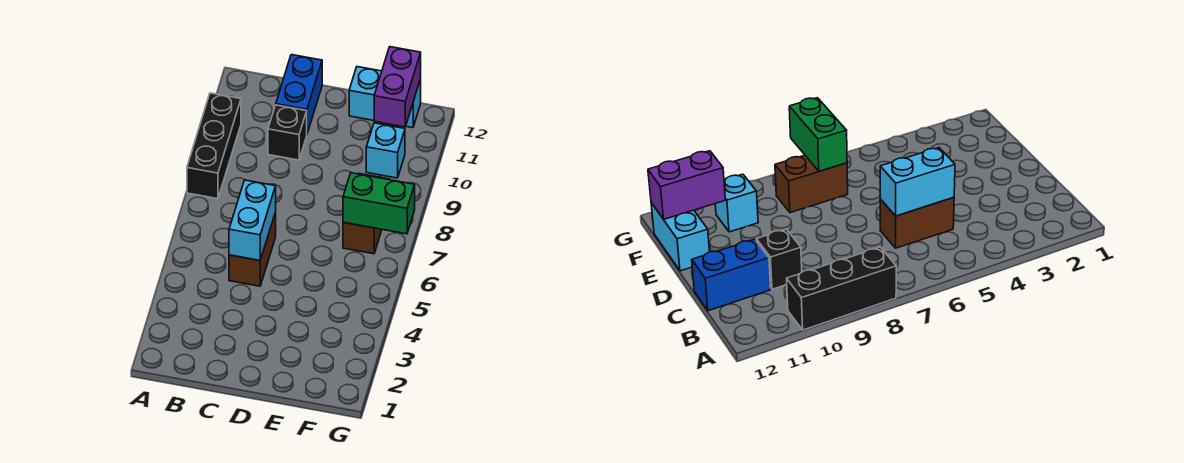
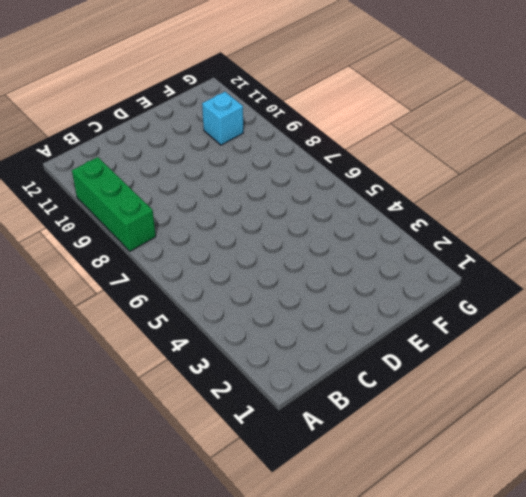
green brick A8:A10 level 1 -> black brick A8:A10 level 1
none -> brown brick C5:C6 level 1
none -> black brick C10 level 1

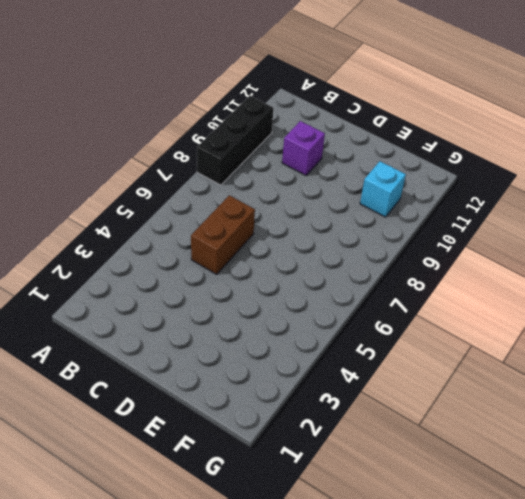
purple brick C10 level 1 -> black brick C10 level 1
none -> blue brick C11:C12 level 1
none -> cyan brick E12:F12 level 1

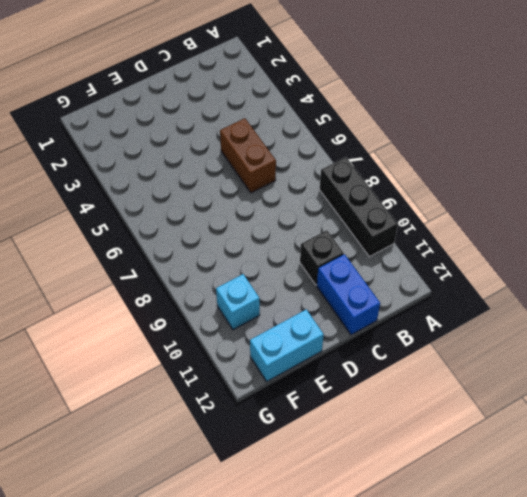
none -> brown brick F7:F8 level 1
none -> cyan brick C5:C6 level 2

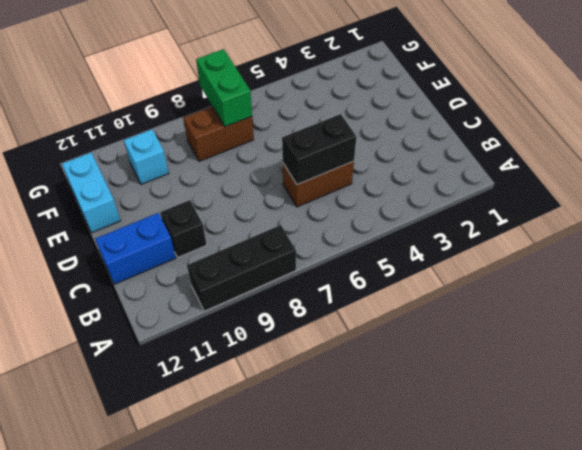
black brick C5:C6 level 2 -> cyan brick C5:C6 level 2
none -> purple brick F11:F12 level 2

